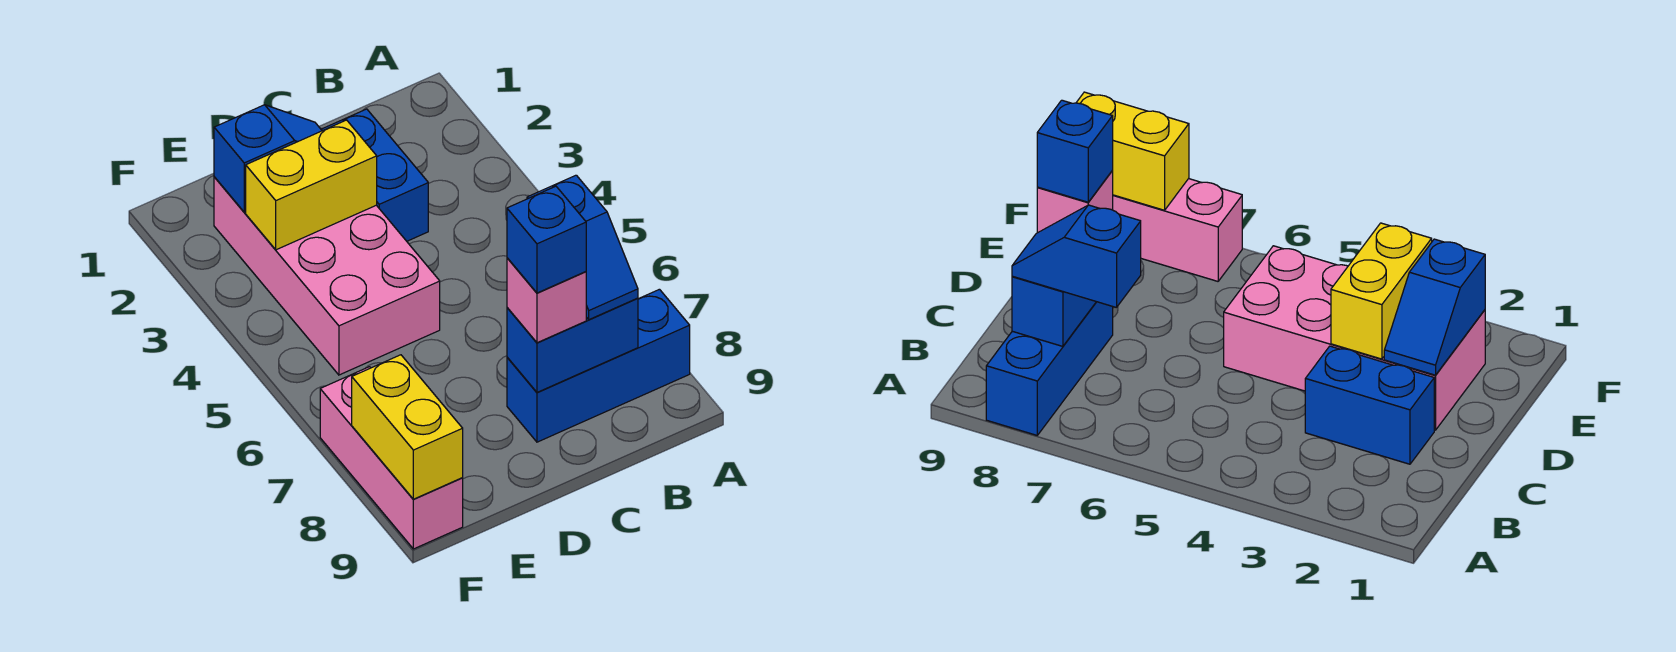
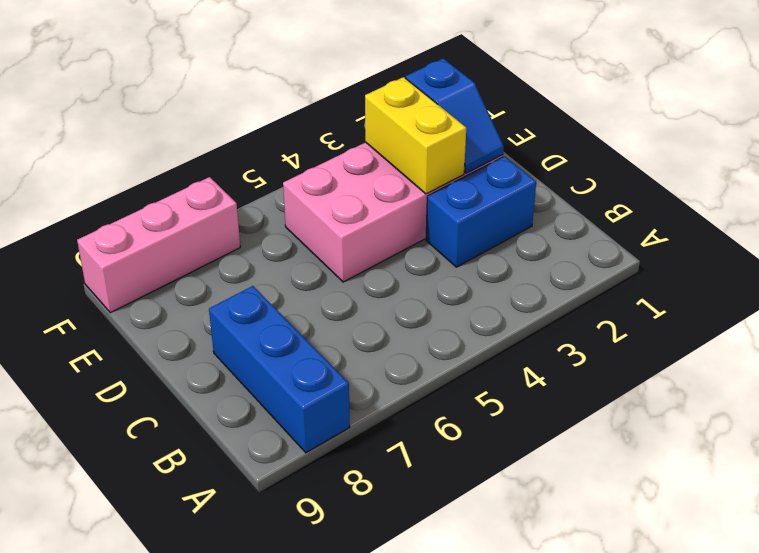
none -> blue brick B8:C8 level 2
none -> yellow brick F8:F9 level 2

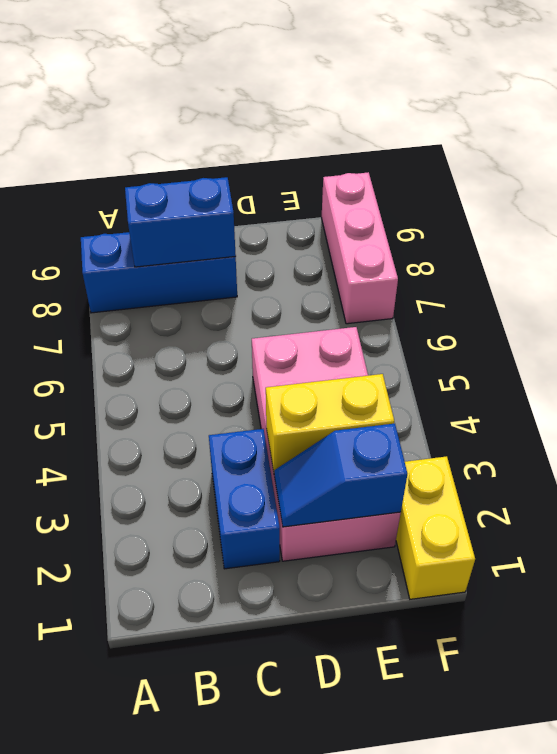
yellow brick F1:F2 level 1 -> yellow brick F8:F9 level 2
none -> blue slope B7:B8 level 3 top 7
none -> pink brick C8 level 3

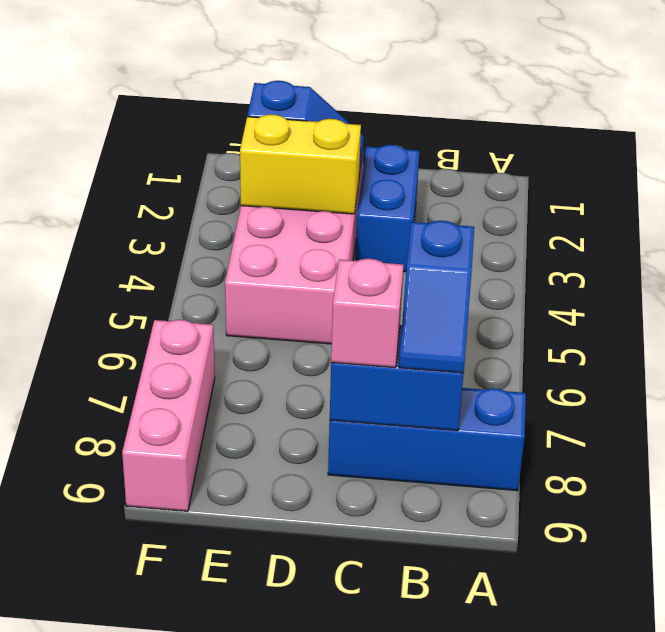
none -> yellow brick F8:F9 level 2
none -> blue brick C8 level 4

